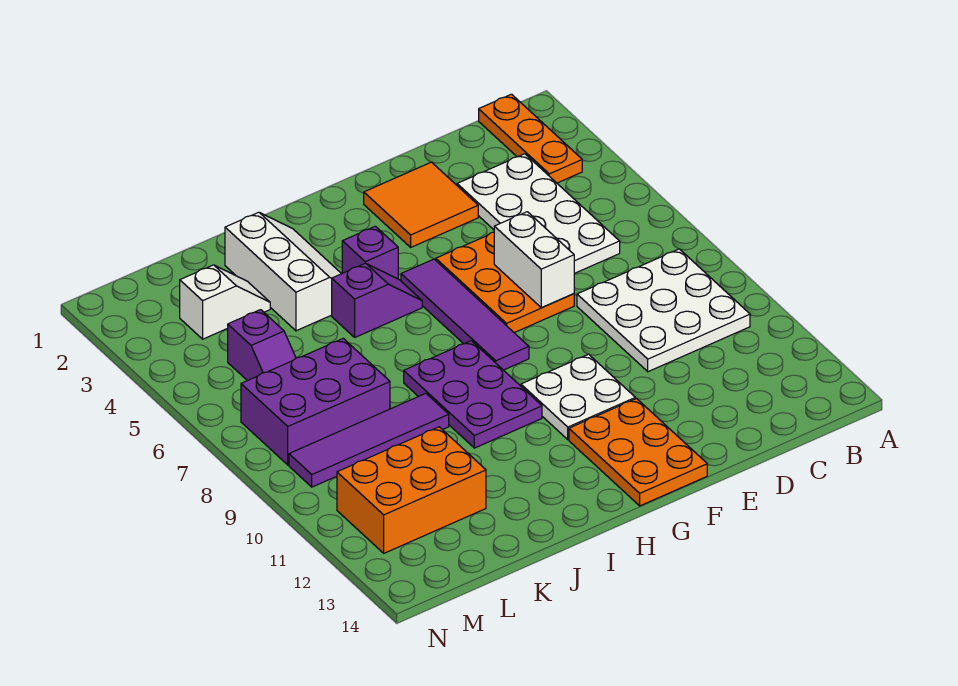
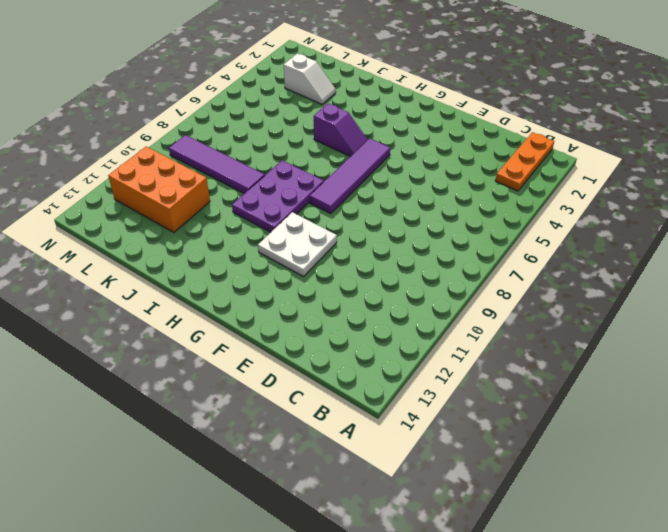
none -> white plate B8:D10 level 1
none -> white plate C3:D6 level 1
none -> orange tile E2:F3 level 1

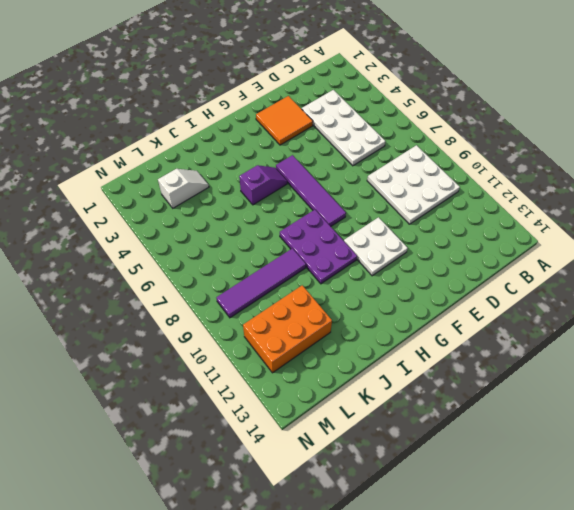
none -> orange plate B1:B3 level 1
none -> orange plate E5:F7 level 1
none -> orange plate F12:G14 level 1

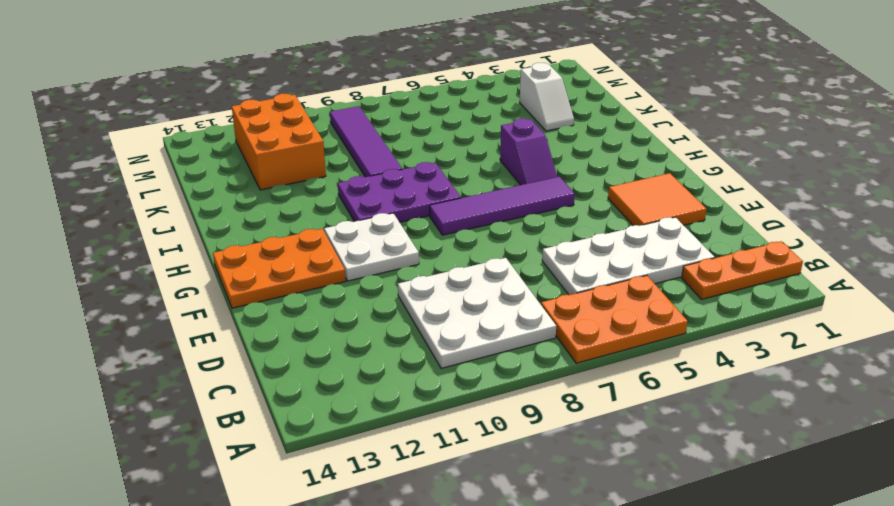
orange plate A5:B7 level 1 -> orange plate E5:F7 level 1
none -> purple brick H4 level 1
none -> white slope I2:J4 level 1 top J
none -> purple brick K7:M8 level 1

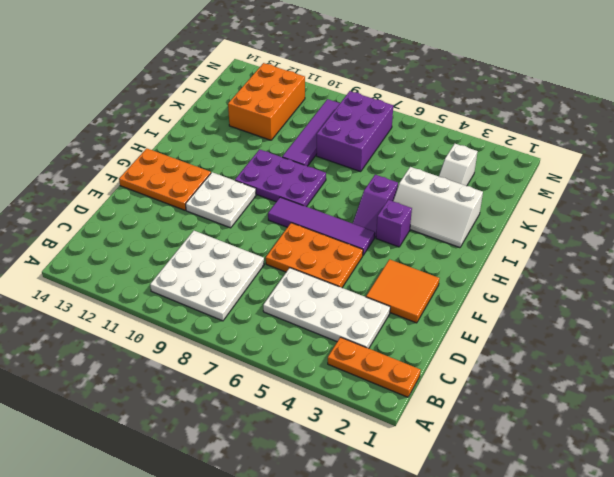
none -> purple slope L5:L6 level 1 top 5
none -> white brick E6:E7 level 2

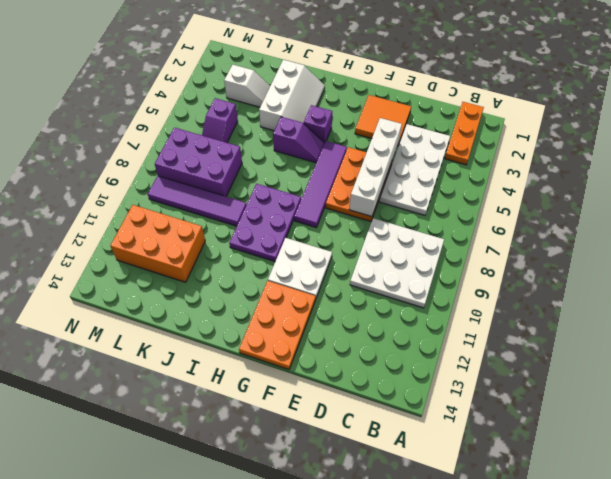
white brick E4:E7 level 2 -> white brick E6:E7 level 2

